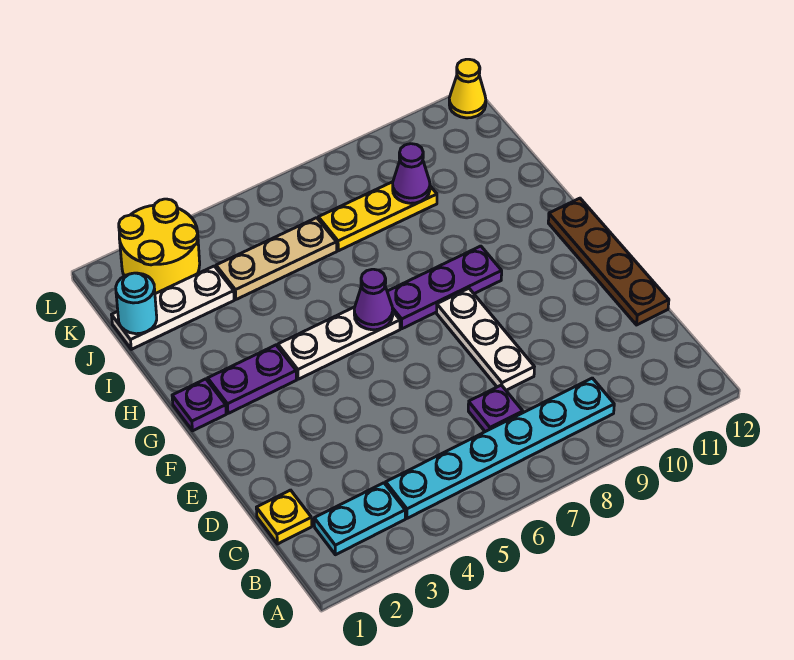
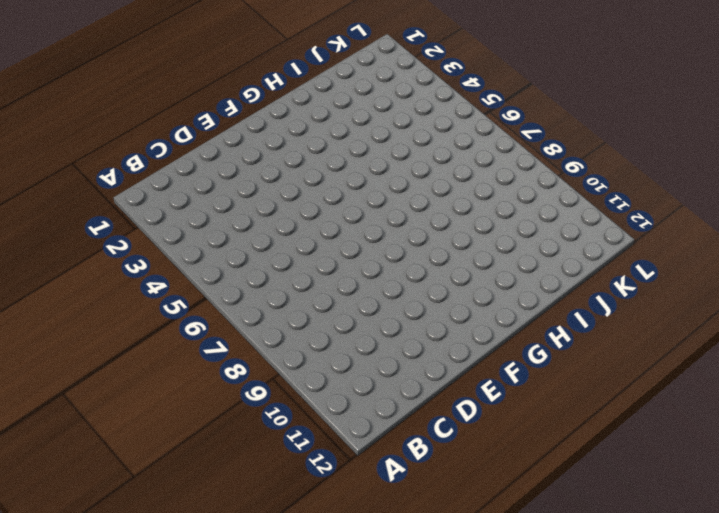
none -> cyan plate B2:B3 level 1
none -> cyan plate B4:B9 level 1
none -> yellow plate C1 level 1

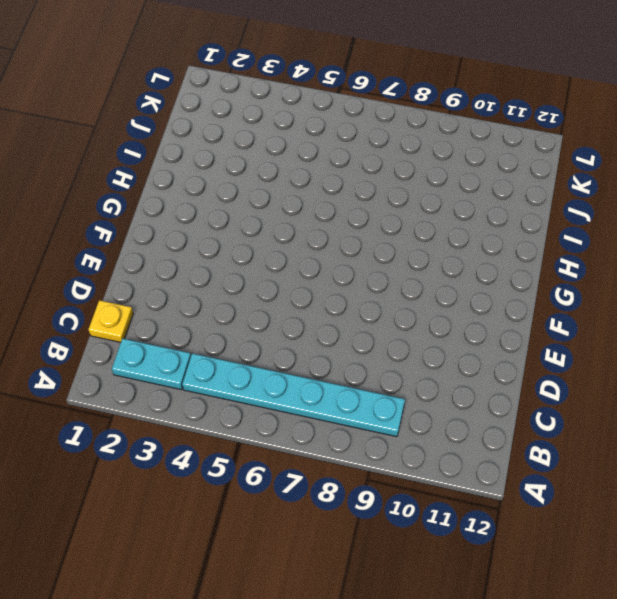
none -> purple plate C7 level 1
none -> white plate D8:F8 level 1
none -> brown plate D12:G12 level 1

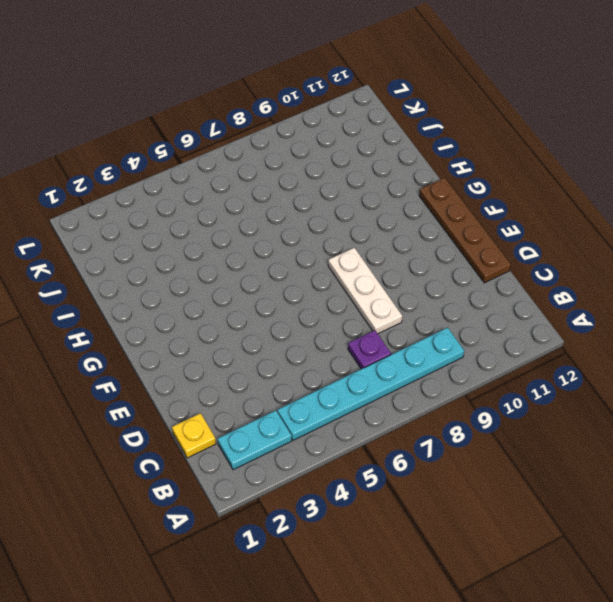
none -> purple plate G1 level 1
none -> purple plate G2:G3 level 1
none -> white plate G4:G6 level 1

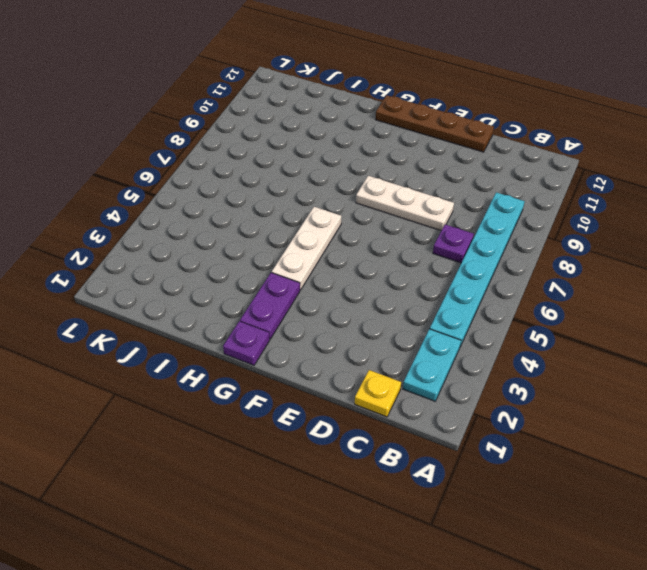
none -> purple plate G7:G9 level 1
none -> white plate J1:J3 level 1
none -> tan plate J4:J6 level 1

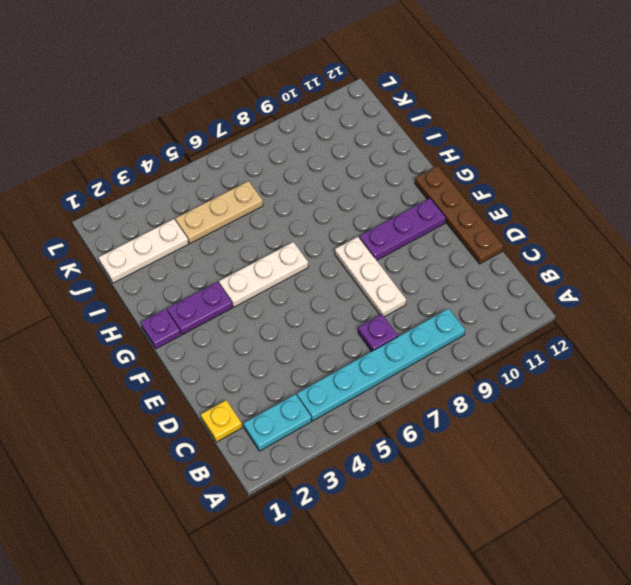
purple plate F9:F11 level 1 -> purple plate G7:G9 level 1
none -> yellow plate J7:J9 level 1
none -> yellow round brick K2:L3 level 1
none -> yellow cone L12 level 1

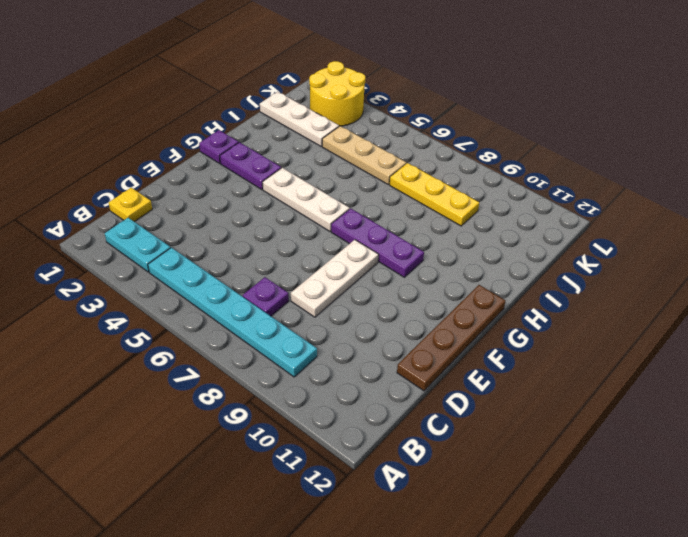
none -> yellow cone L12 level 1
none -> purple cone G6 level 2
none -> cyan round brick J1 level 2

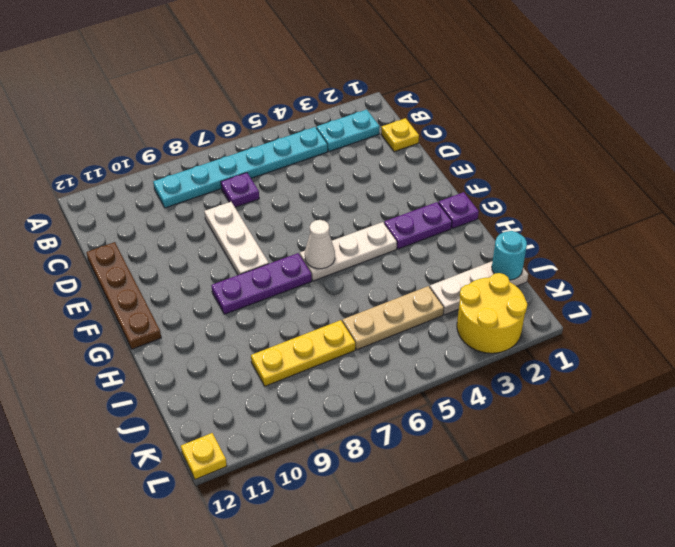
white cone G6 level 2 -> purple cone G6 level 2
yellow plate L12 level 1 -> yellow cone L12 level 1
none -> purple cone J9 level 2

